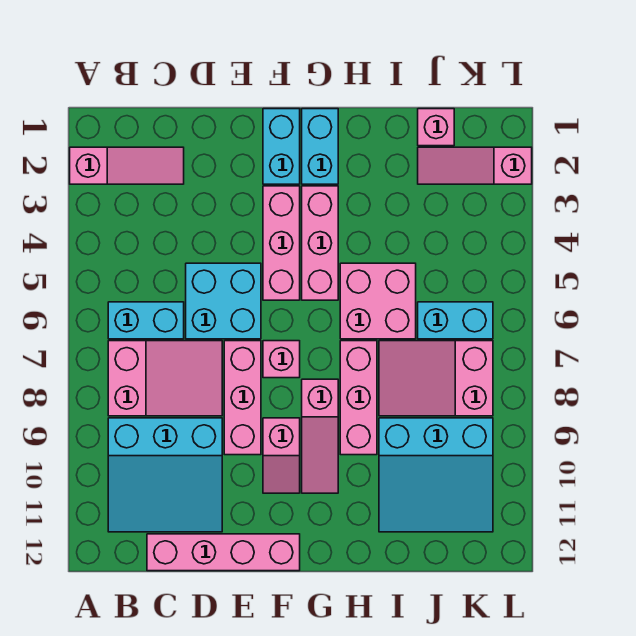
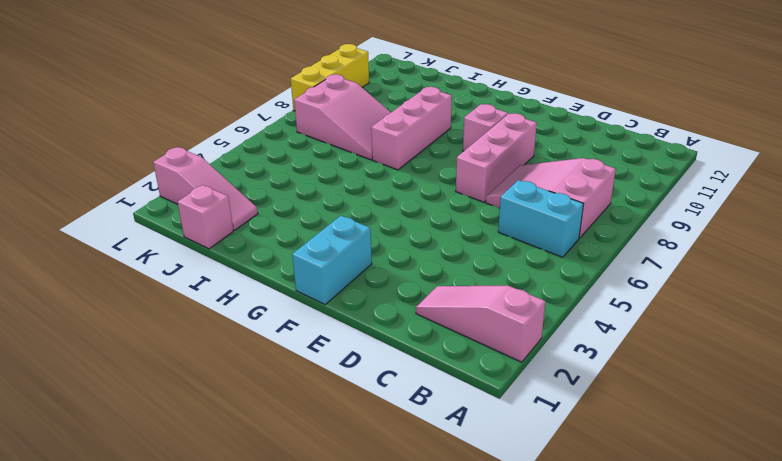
yellow brick L8:L10 level 1 -> none
none -> cyan slope B9:D11 level 1 top 9
none -> pink brick C12:F12 level 1
none -> cyan brick D5:E6 level 1

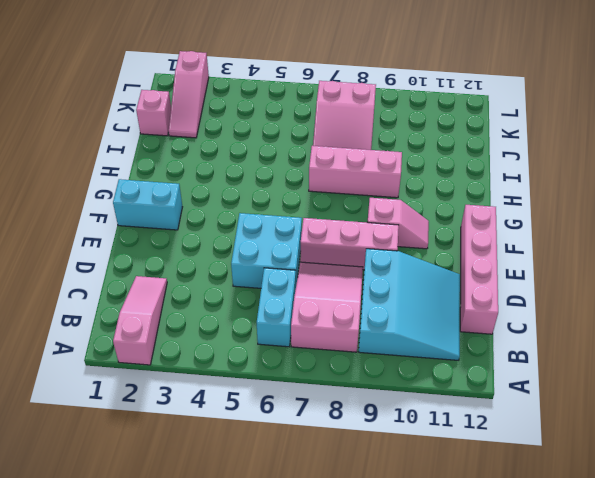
none -> pink brick F3:F5 level 1
none -> pink brick F7 level 1
none -> cyan brick G1:G2 level 1

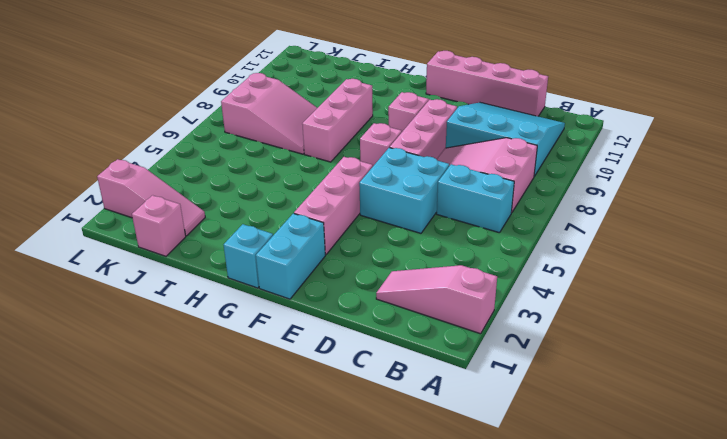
cyan brick G1 level 1 -> cyan brick G1:G2 level 1
none -> pink brick G3:G5 level 1
none -> pink slope G8:G10 level 1 top 8
none -> pink brick H5:I6 level 1

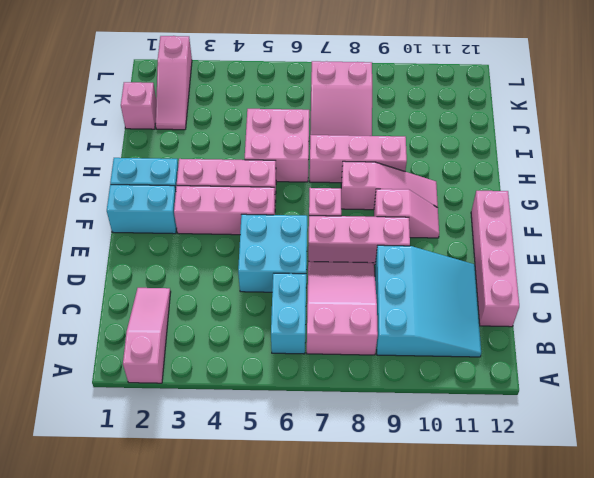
none -> cyan slope I9:K11 level 1 top 9
none -> cyan brick J6:K6 level 1

